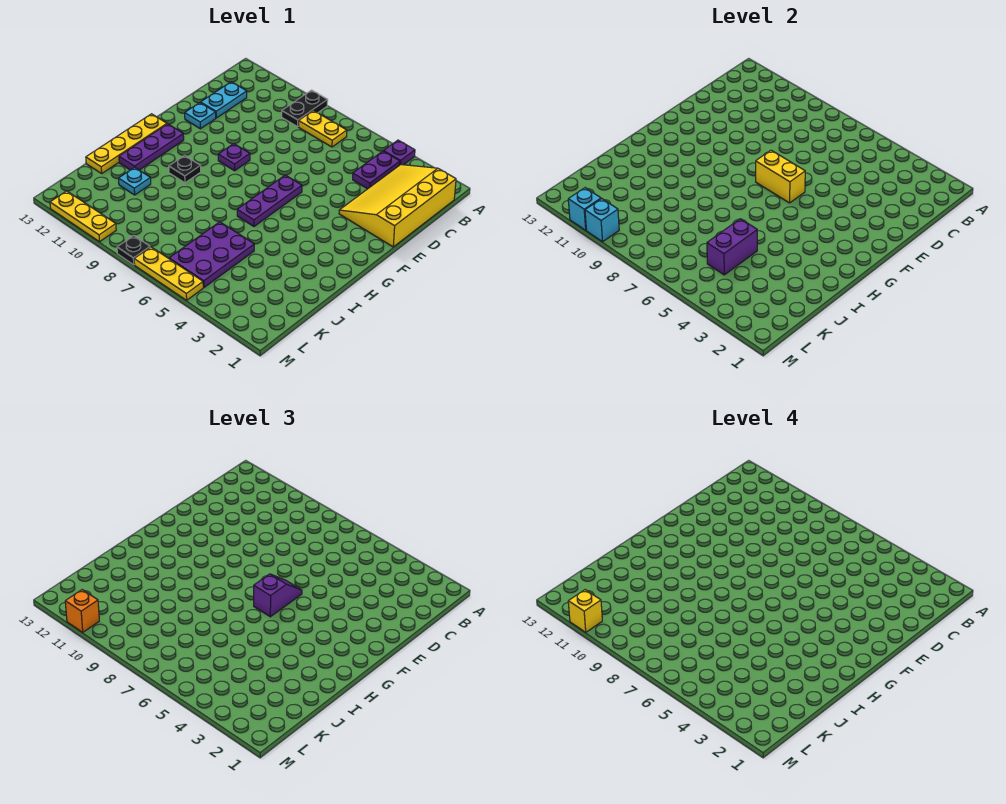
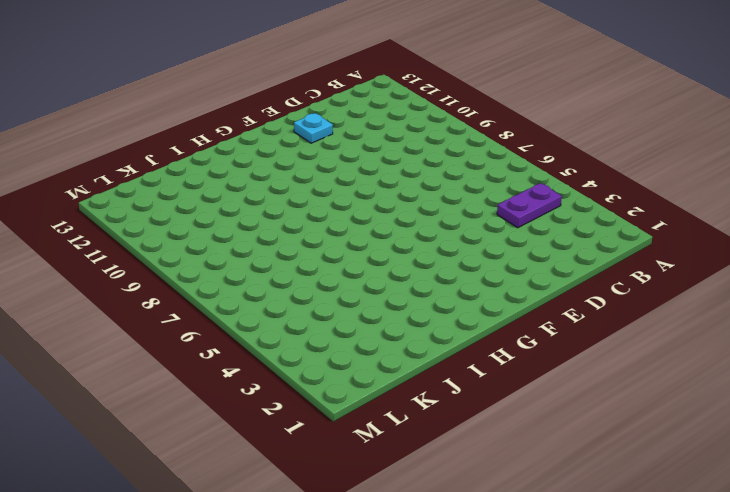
none -> purple plate A4 level 1
none -> black plate A9:B9 level 1
none -> yellow slope B1:E3 level 1 top 1

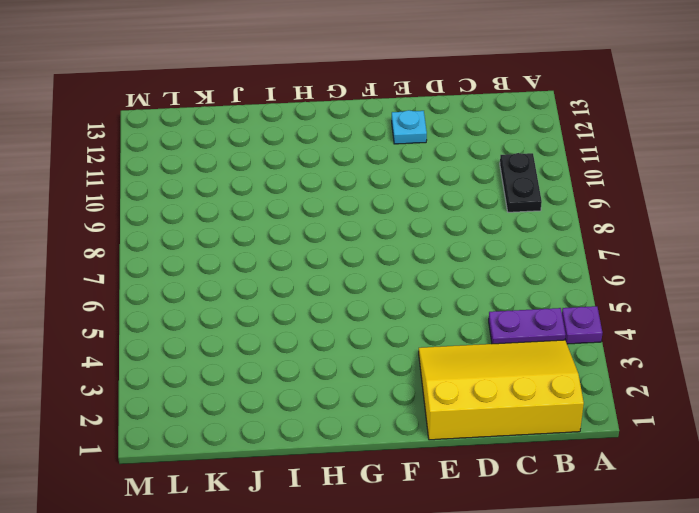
black plate B9:B10 level 1 -> black plate A9:B9 level 1
none -> yellow plate B7:B8 level 1
none -> cyan plate C12:D12 level 1
none -> purple plate F6:H6 level 1

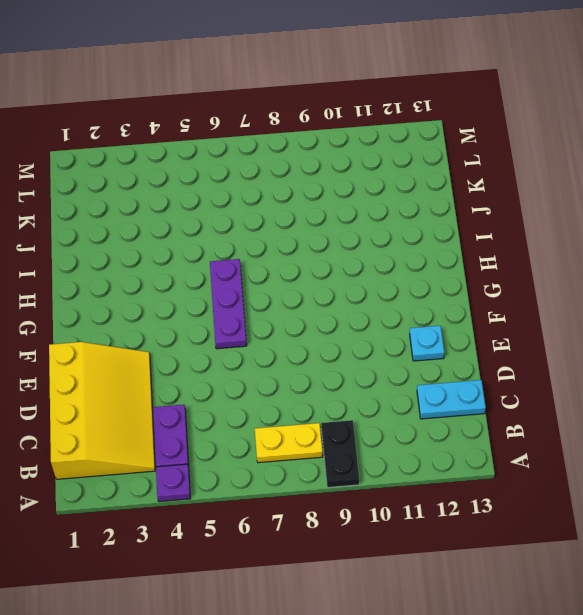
cyan plate C12:C13 level 1 -> cyan plate C12:D12 level 1
none -> purple plate F9 level 1
none -> purple plate G12:I12 level 1
none -> yellow plate G13:J13 level 1

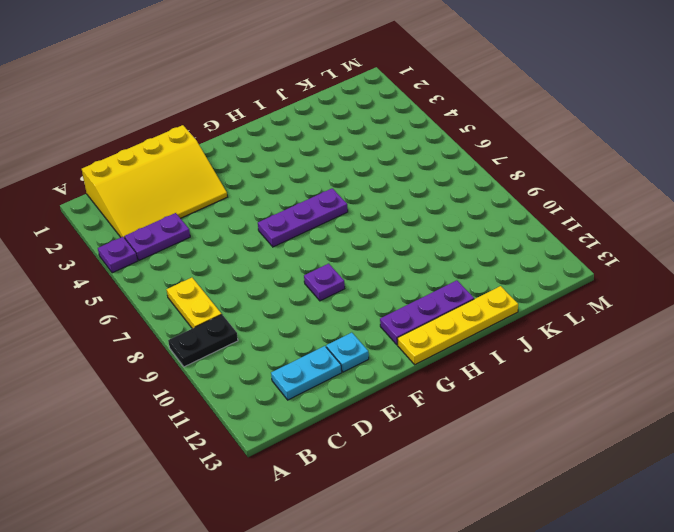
none -> black plate H10 level 1
none -> purple plate J5:L6 level 1
none -> cyan plate J11 level 1

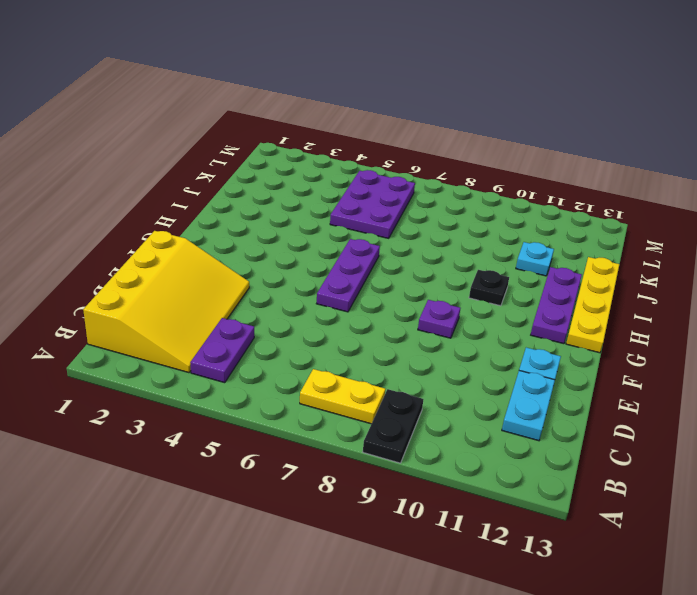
none -> purple plate A4 level 1
none -> yellow plate M5:M7 level 1
none -> black plate M8 level 1

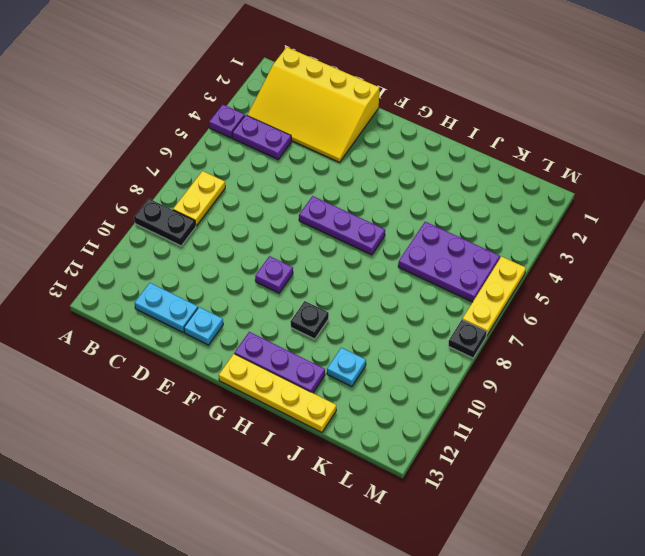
none -> yellow plate M10:M12 level 1
none -> yellow brick F6:F7 level 2
none -> purple brick J5:K5 level 2

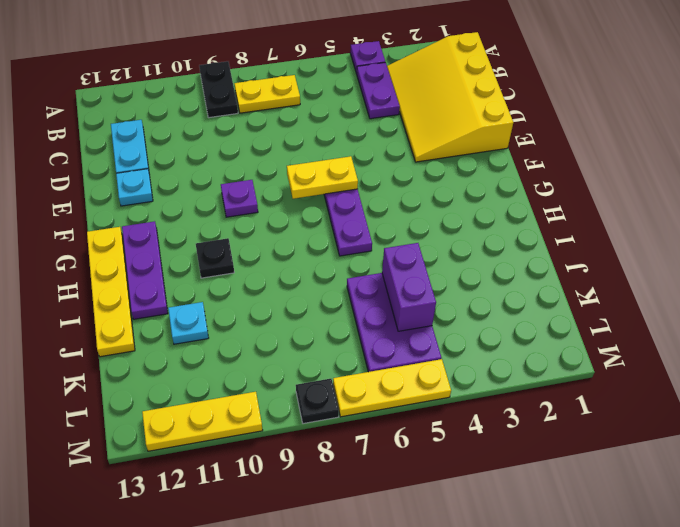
yellow plate F6:F7 level 2 -> yellow brick F6:F7 level 2
none -> cyan brick M10 level 2
none -> cyan brick M11 level 2
none -> purple slope F6:G6 level 3 top G

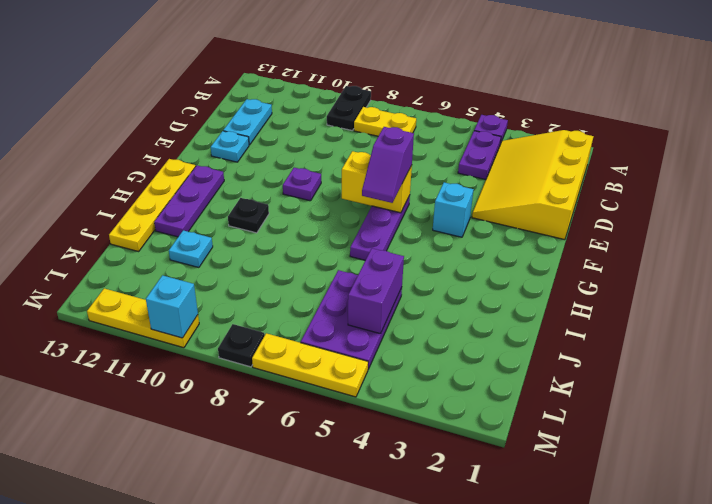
cyan brick F4 level 1 -> cyan brick M11 level 2
purple slope F6:G6 level 3 top F -> purple slope F6:G6 level 3 top G
none -> orange brick M11 level 3
none -> yellow brick M11 level 4

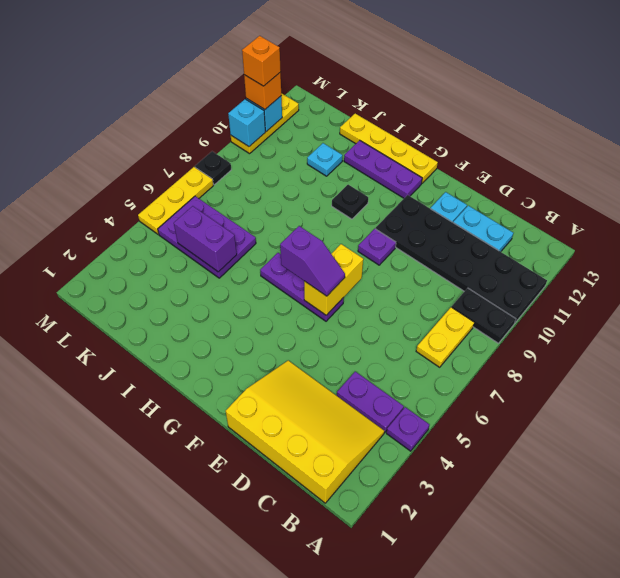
black plate A10:F11 level 1 -> none
orange brick M11 level 4 -> yellow brick M11 level 4

